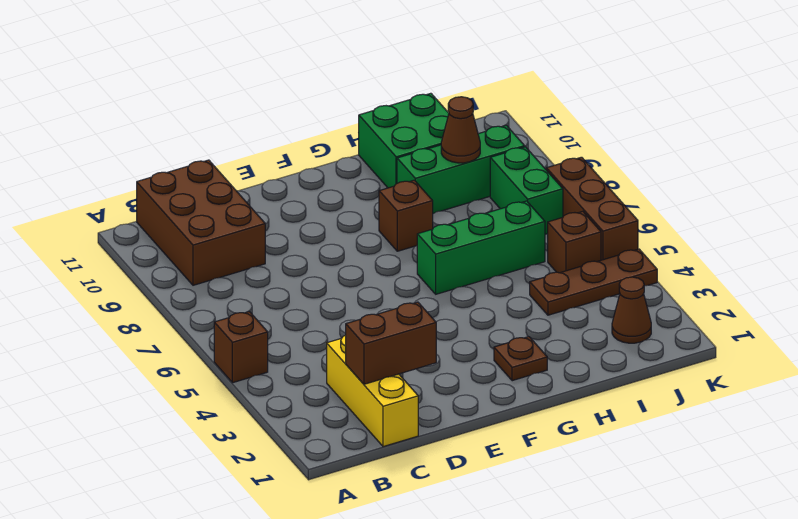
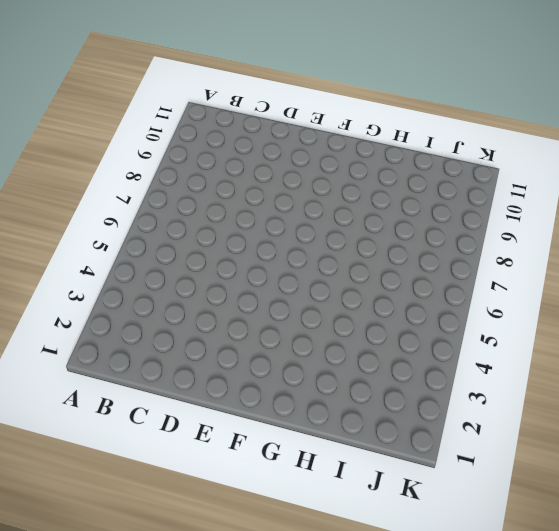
none -> brown brick A5 level 1
none -> brown brick B9:C11 level 1
none -> yellow brick C1:C3 level 1

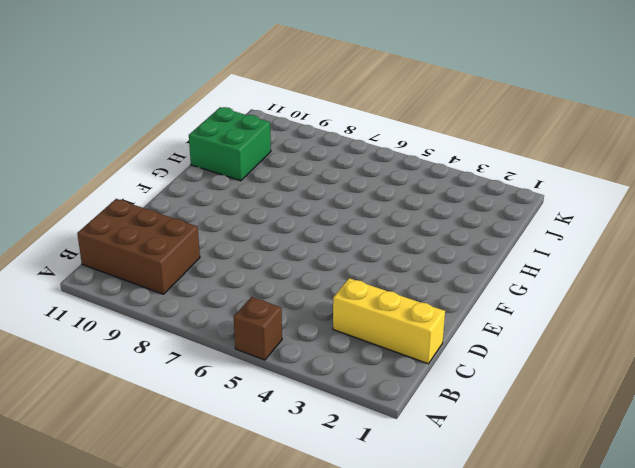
none -> brown plate G2 level 1
none -> green brick G6:I6 level 1
none -> brown brick G8 level 1

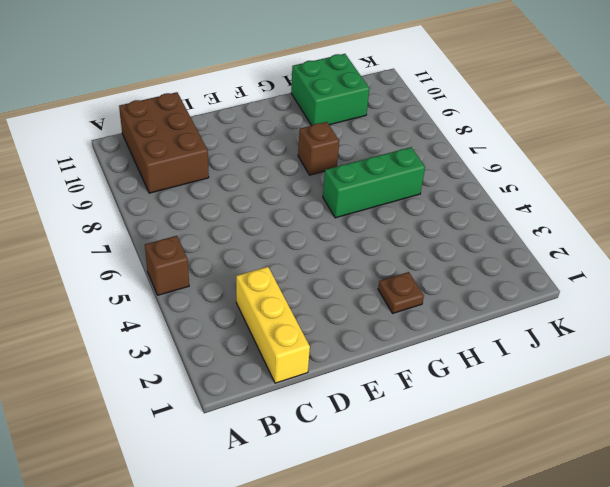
none -> green brick H9:J9 level 1
none -> brown plate I4:K4 level 1
none -> brown cone J2 level 1

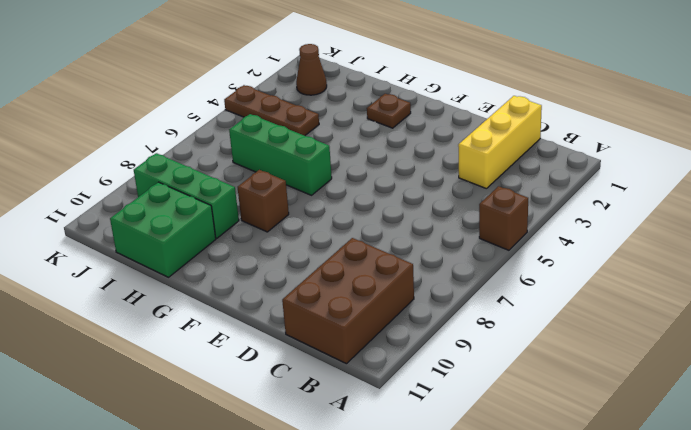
none -> brown brick J5 level 1
none -> green brick J7:J8 level 1
none -> brown brick K5:K7 level 1

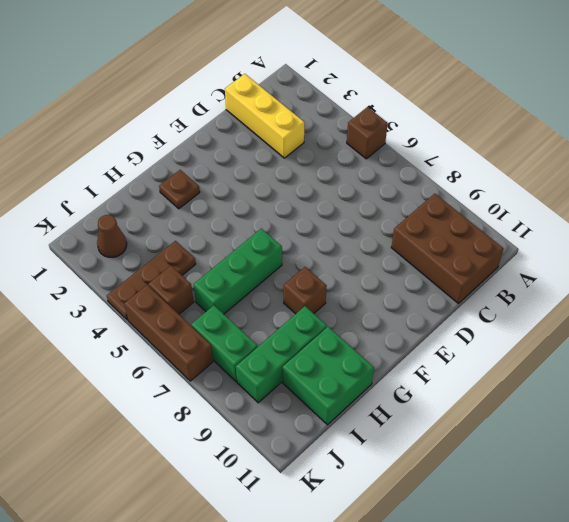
none -> brown brick C2:D2 level 2
none -> brown cone I9 level 2

